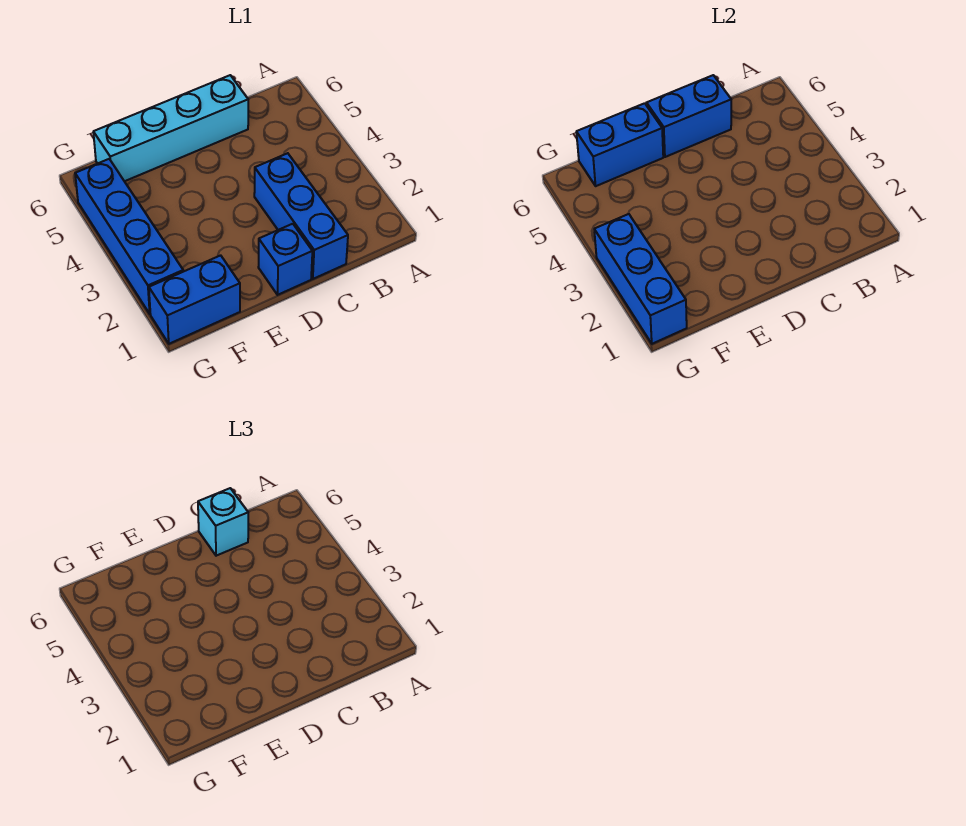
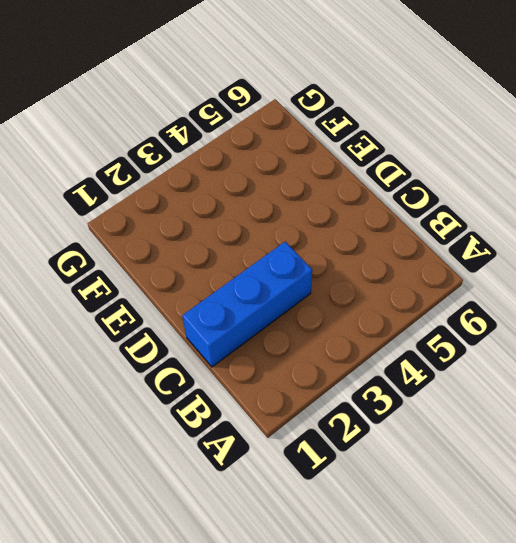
none -> cyan brick C6:F6 level 1
none -> blue brick D1 level 1

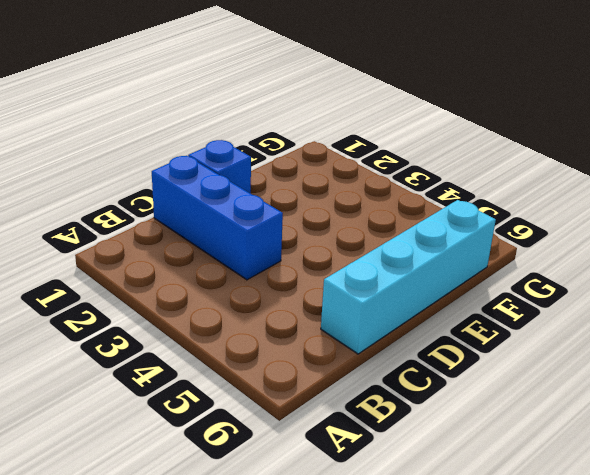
none -> blue brick F1:G1 level 1
none -> blue brick G2:G5 level 1

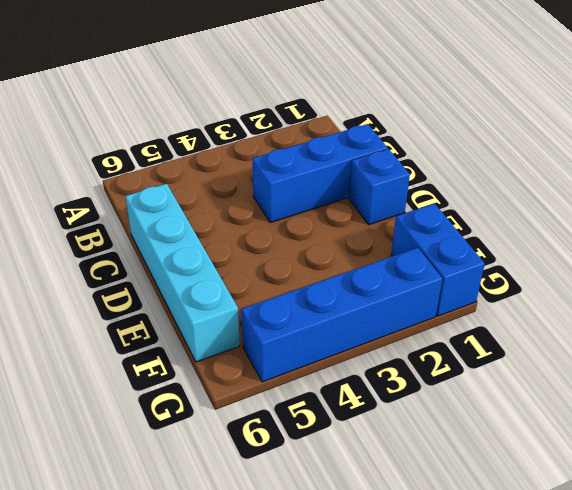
none -> blue brick C6:D6 level 2
none -> blue brick E6:F6 level 2

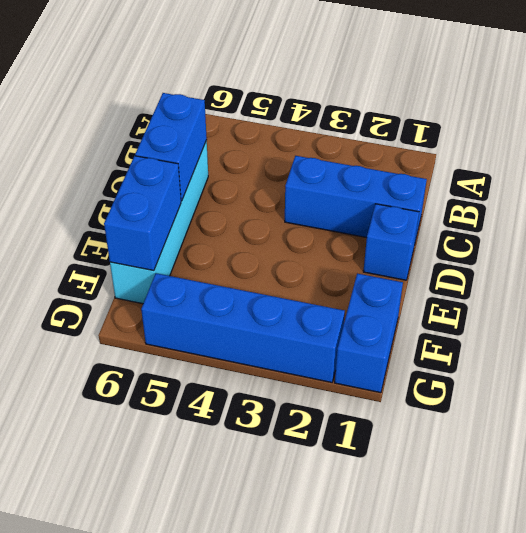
none -> blue brick G1:G3 level 2
none -> cyan brick C6 level 3

